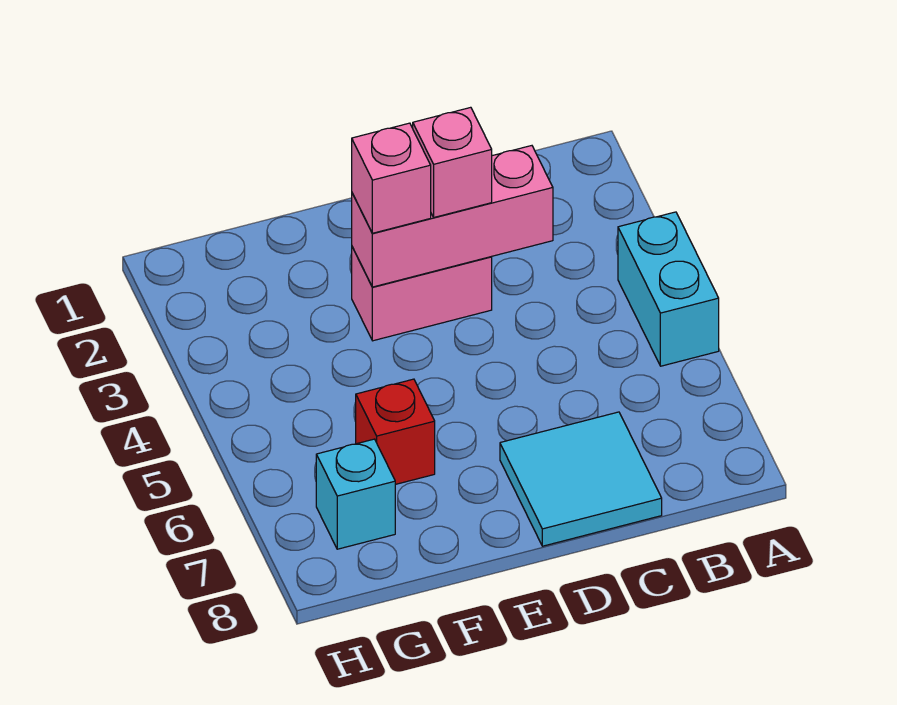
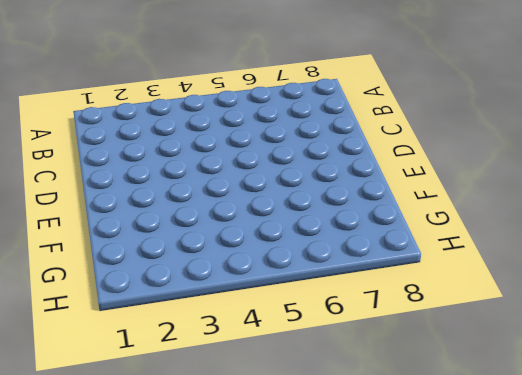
none -> cyan brick A4:A5 level 1
none -> cyan tile C7:D8 level 1

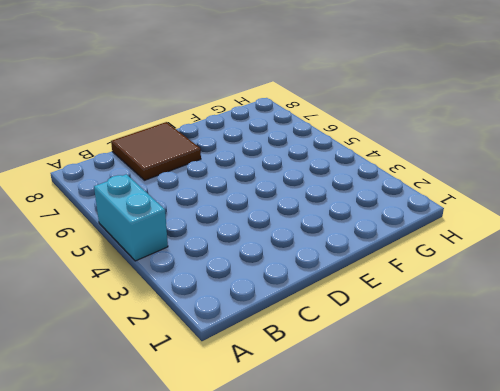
brown tile C7:D8 level 1 -> cyan tile C7:D8 level 1
none -> pink brick D3:E3 level 1
none -> red brick F6 level 1

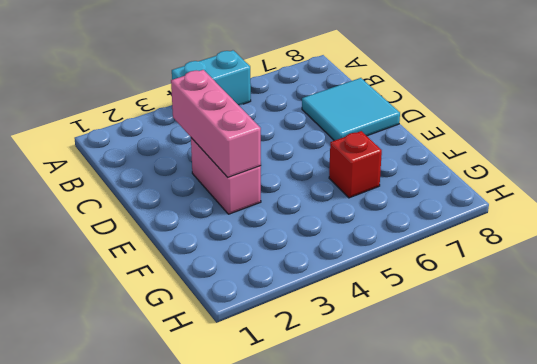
none -> cyan brick G7 level 1
none -> pink brick D3 level 3

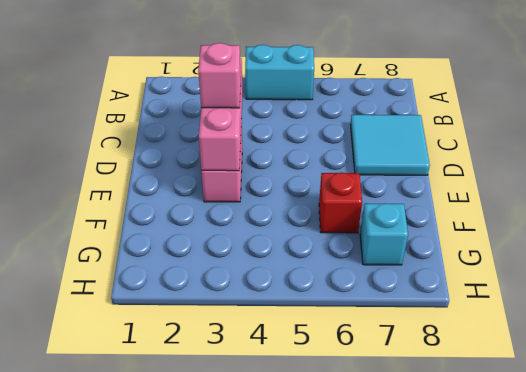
none -> pink brick E3 level 3

